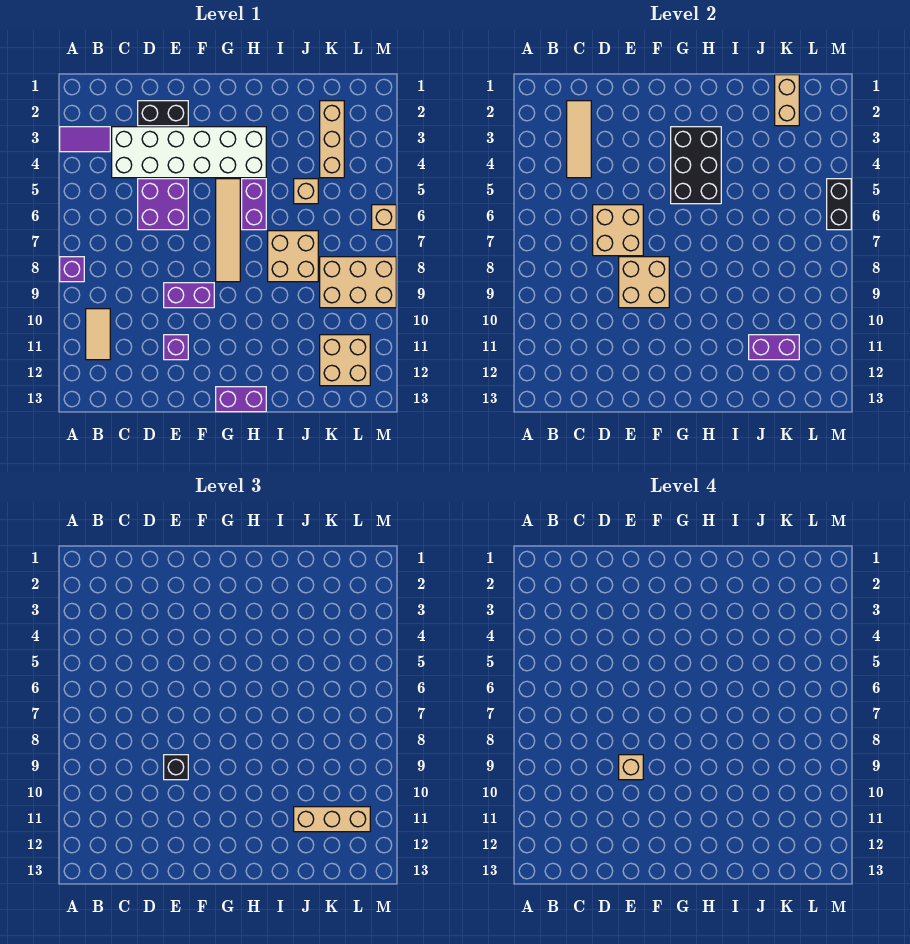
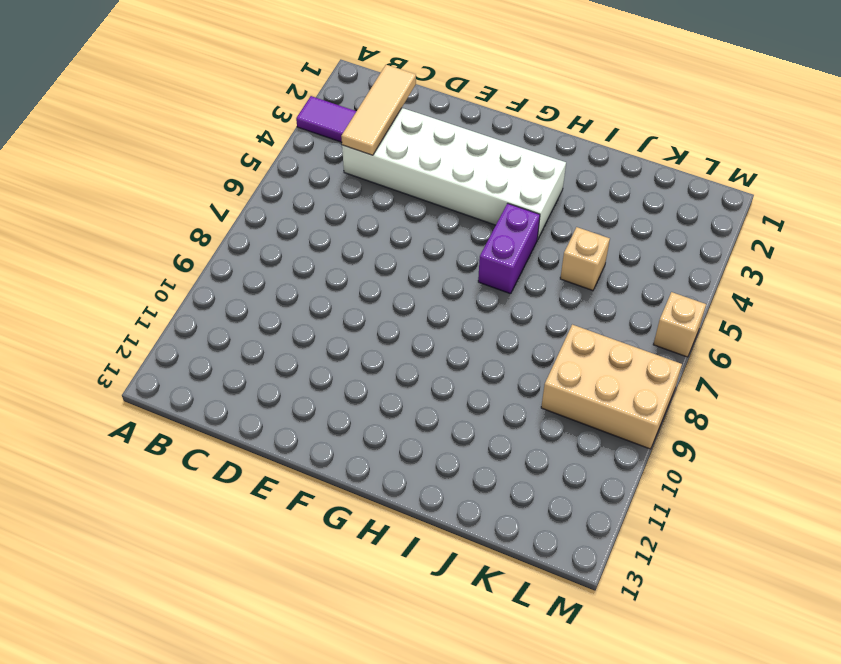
none -> purple brick A8 level 1
none -> tan tile B10:B11 level 1
none -> black brick D2:E2 level 1

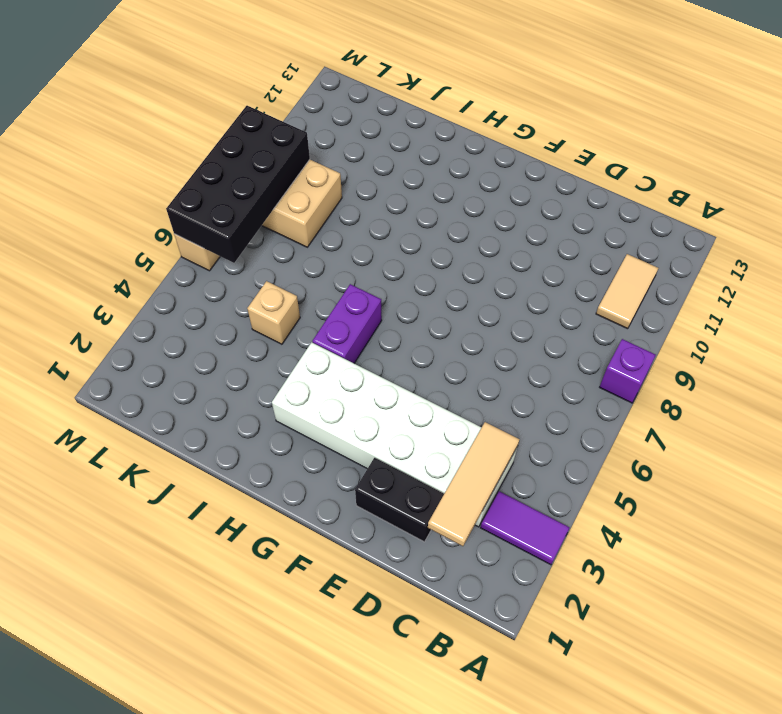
black brick L6:M9 level 2 -> black brick M5:M6 level 2
none -> purple brick D5:E6 level 1
none -> purple brick E9:F9 level 1
none -> purple brick E11 level 1

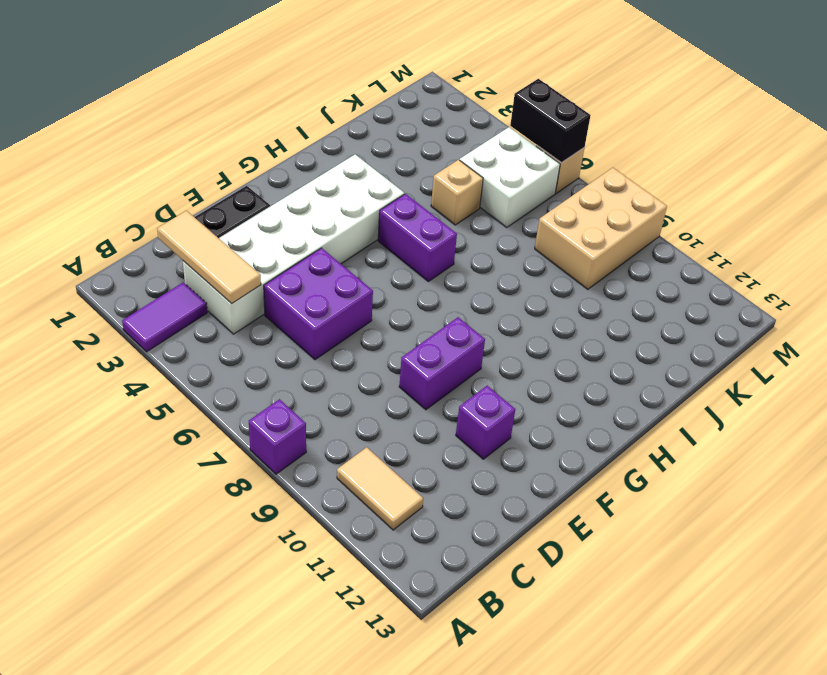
white brick K5:L6 level 1 -> none
none -> tan tile G5:G8 level 1
none -> purple brick G13:H13 level 1
none -> tan brick I7:J8 level 1

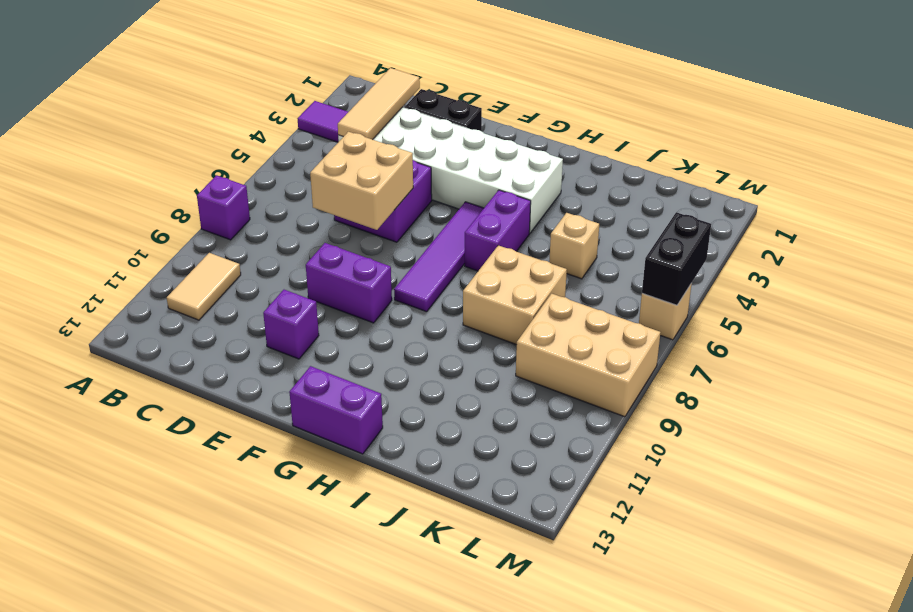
purple tile G5:G8 level 1 -> tan tile G5:G8 level 1
none -> tan brick K2:K4 level 1
none -> tan brick K11:L12 level 1
none -> tan brick E8:F9 level 2

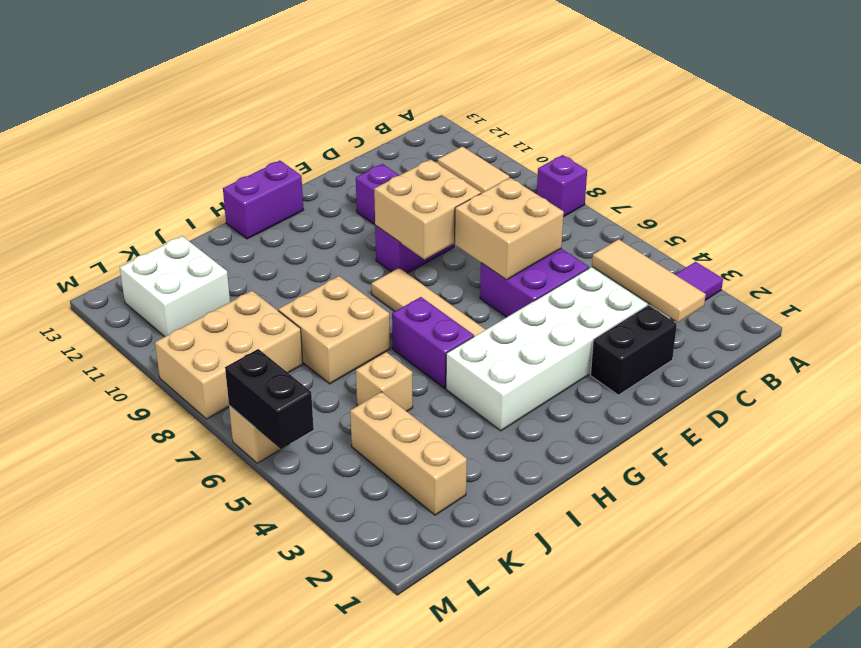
white brick K11:L12 level 1 -> tan brick K11:L12 level 1
none -> black brick G3:H5 level 2
none -> purple brick J11:K11 level 2
none -> tan brick K1:K2 level 2

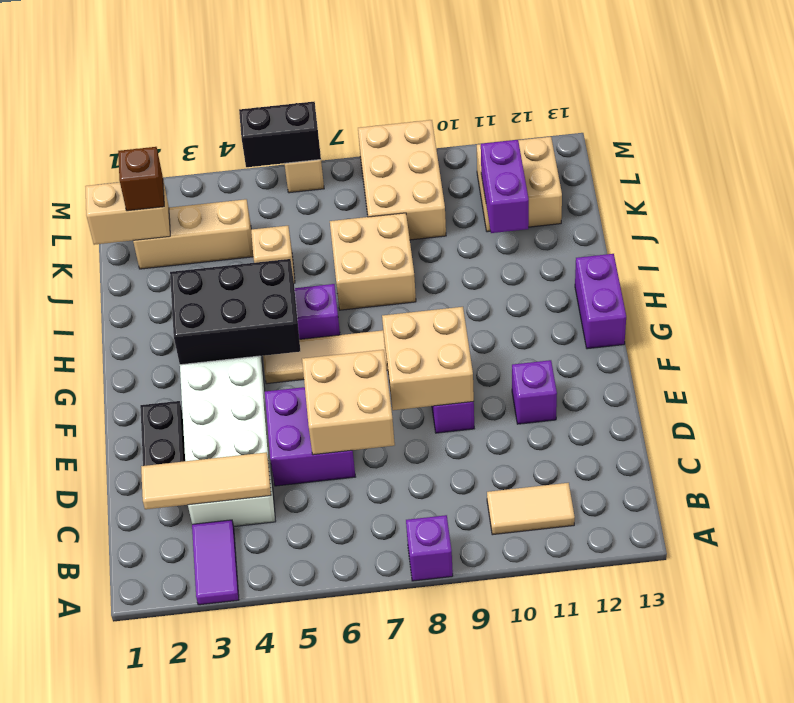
brown brick K2 level 3 -> none
none -> black brick E9 level 3
none -> tan brick J11:L11 level 3
none -> tan brick E9 level 4

